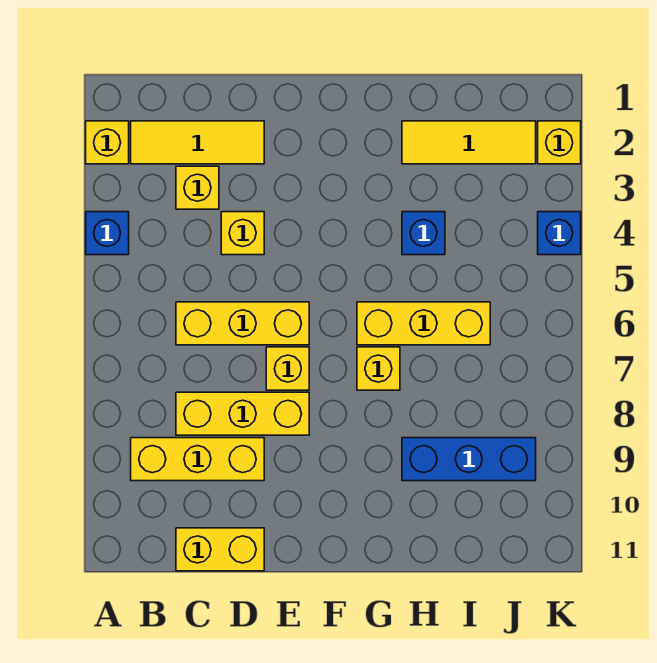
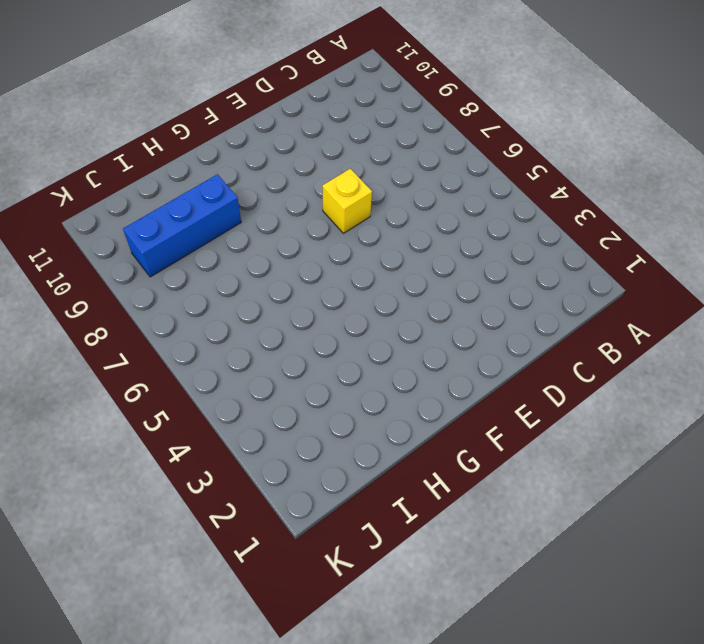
none -> yellow brick A2 level 1
none -> blue brick A4 level 1
none -> yellow tile B2:D2 level 1

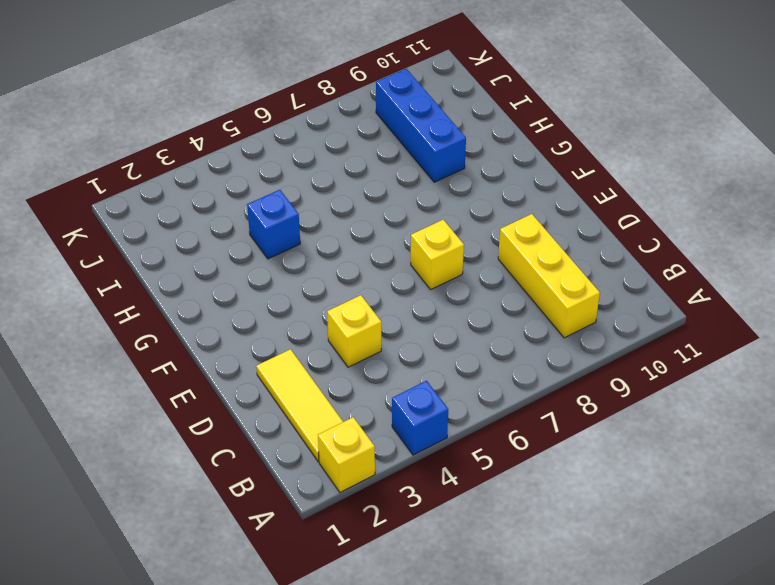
none -> yellow brick C3 level 1
none -> yellow brick C6:E6 level 1
none -> yellow brick C8:E8 level 1

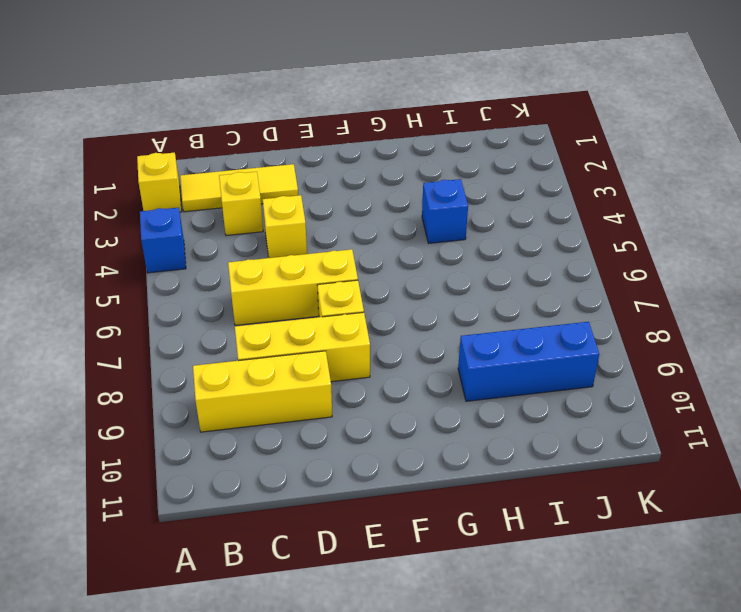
none -> yellow brick C11:D11 level 1
none -> yellow brick G6:I6 level 1
none -> yellow brick G7 level 1

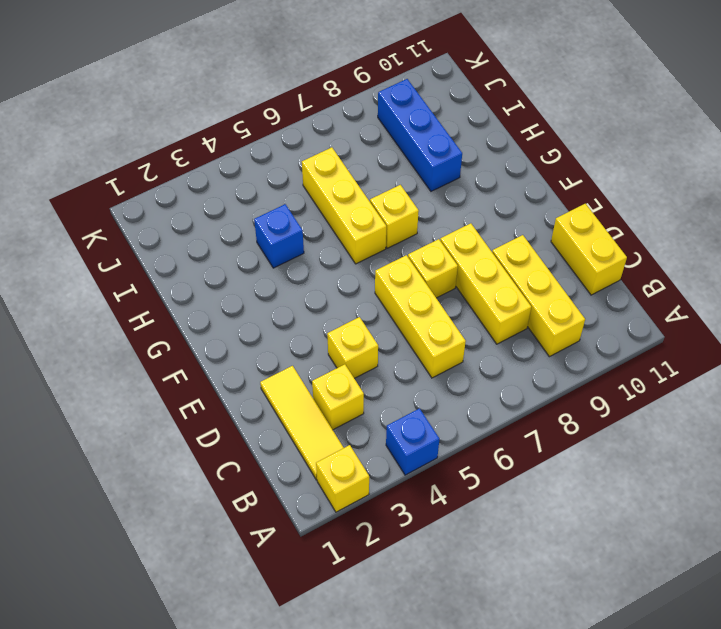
none -> yellow tile H2:J2 level 1
none -> yellow brick K2 level 1
none -> blue brick K4 level 1

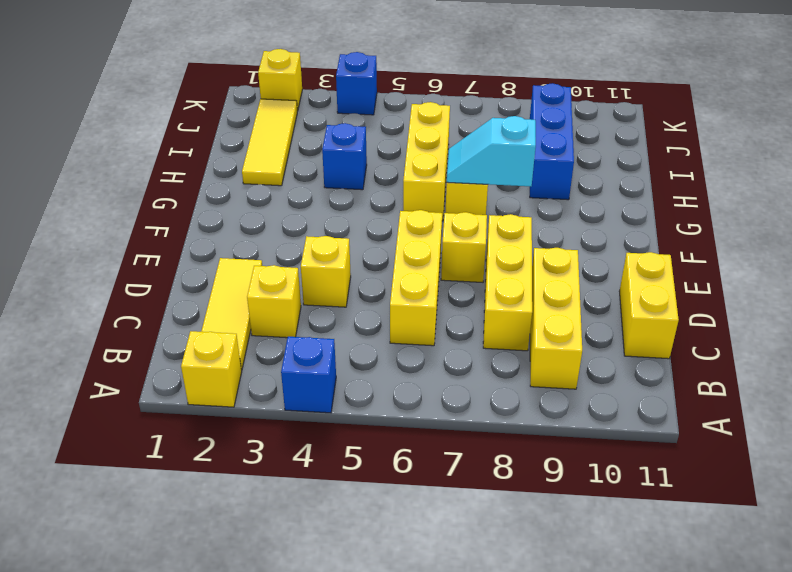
cyan slope G7:G8 level 2 top 8 -> none

